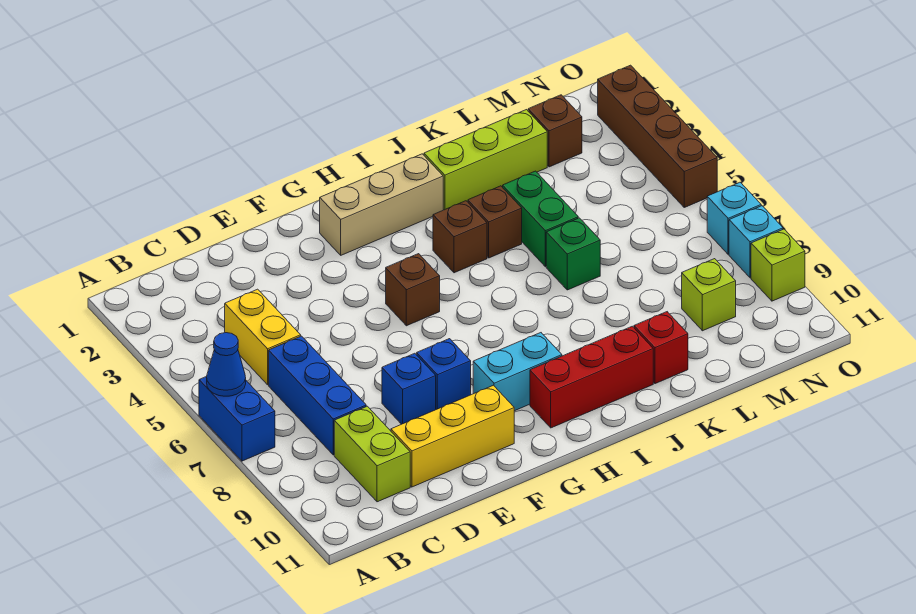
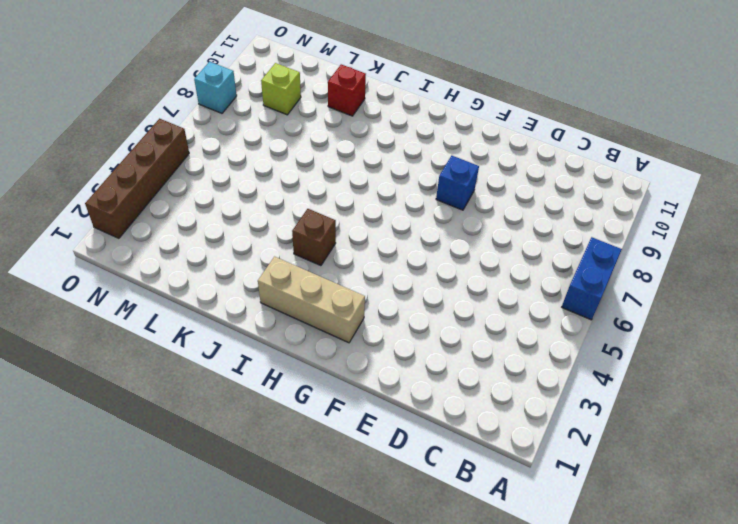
none -> yellow brick C4:C5 level 1
none -> blue brick C6:C8 level 1
none -> lime brick C9:C10 level 1

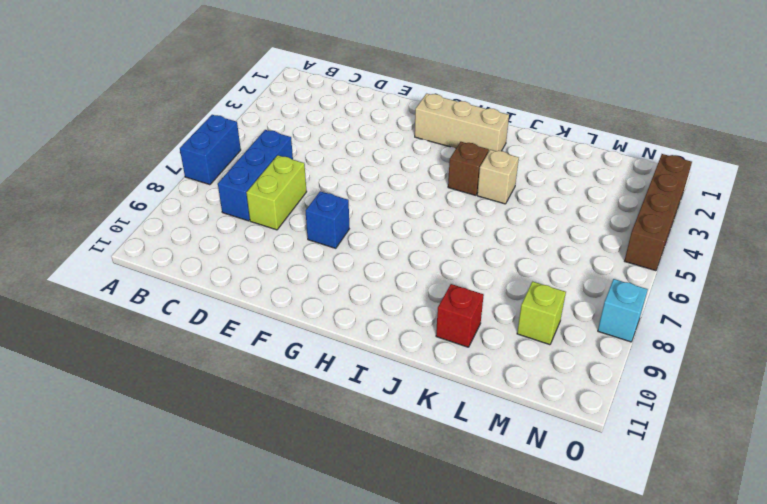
lime brick D7:D8 level 1 -> lime brick C9:C10 level 1
tan brick J4 level 1 -> brown brick J4 level 1
none -> yellow brick C4:C5 level 1
none -> yellow brick D10:F10 level 1
none -> blue brick E8 level 1

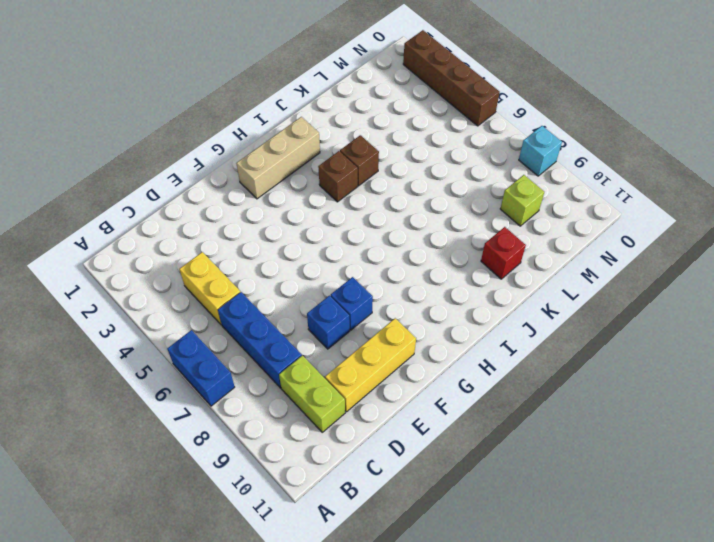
none -> brown brick G5 level 1
none -> cyan brick G9:H9 level 1
none -> red brick H10:J10 level 1

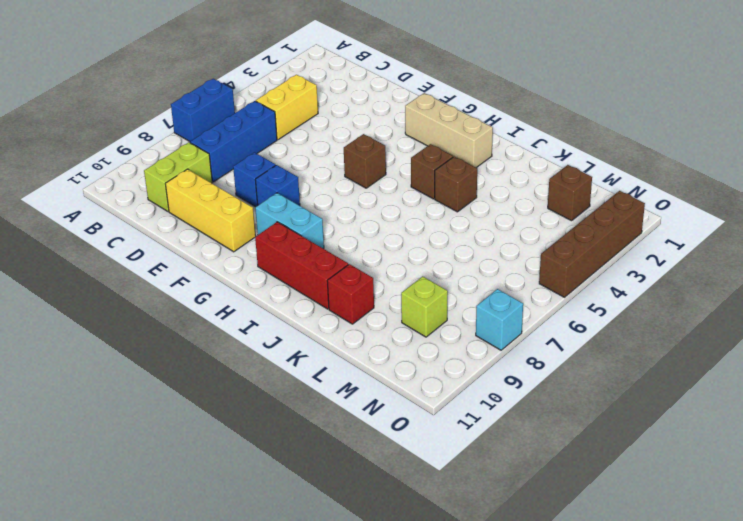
none -> lime brick J2:L2 level 1
none -> green brick K4:K5 level 1
none -> green brick K6 level 1

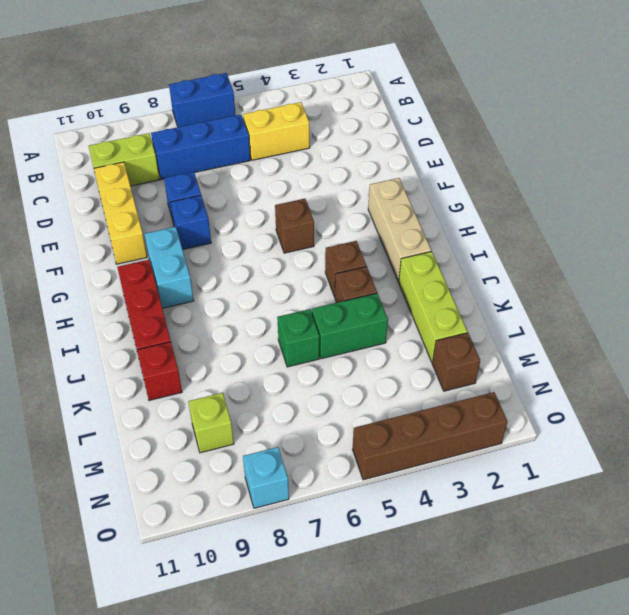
none -> cyan brick O7 level 1
none -> lime brick O9 level 1
none -> blue cone A6 level 2

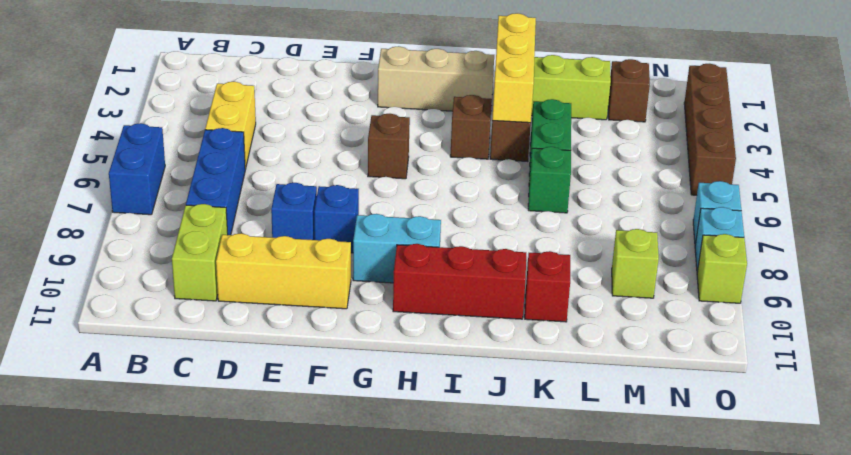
yellow brick J2:J4 level 2 -> none
none -> blue cone A6 level 2

